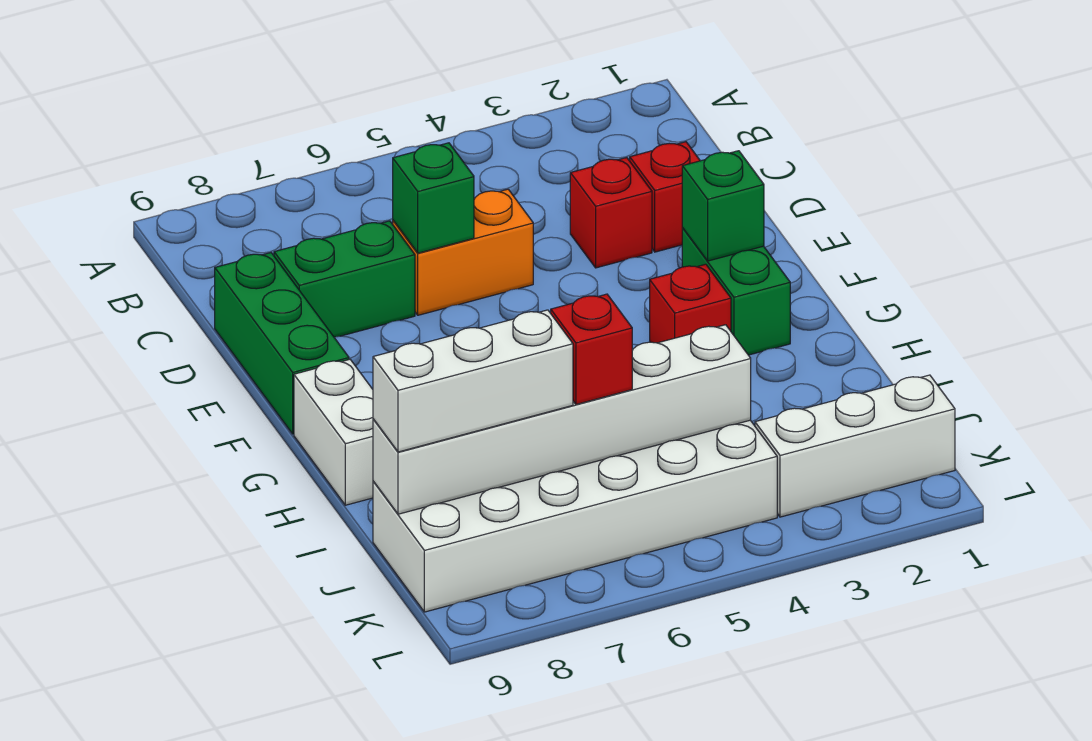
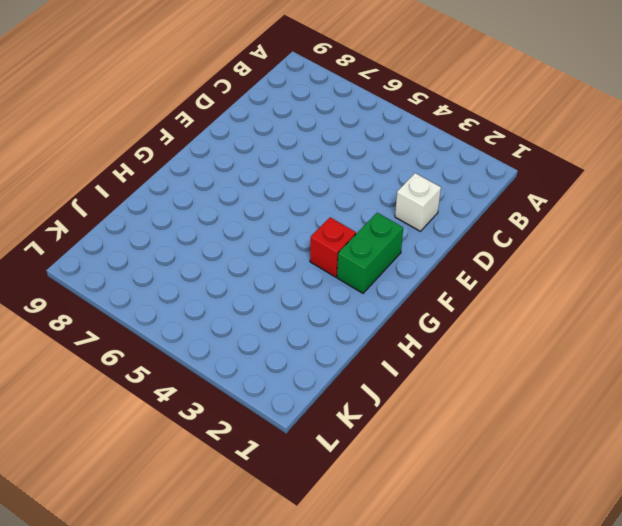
white brick D2 level 1 -> red brick D2 level 1
none -> red brick D3 level 1
none -> orange brick D5:D6 level 1
none -> green brick D7:D8 level 1

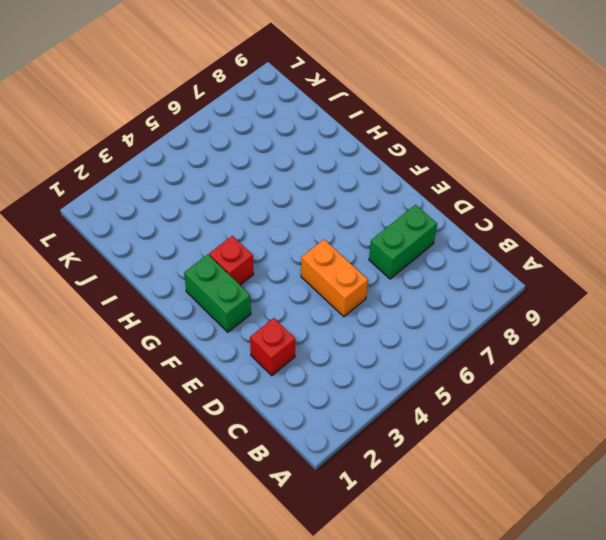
orange brick D5:E5 level 1 -> orange brick D5:D6 level 1
none -> red brick D3 level 1
none -> green brick D9:F9 level 1
none -> white brick G9:H9 level 1

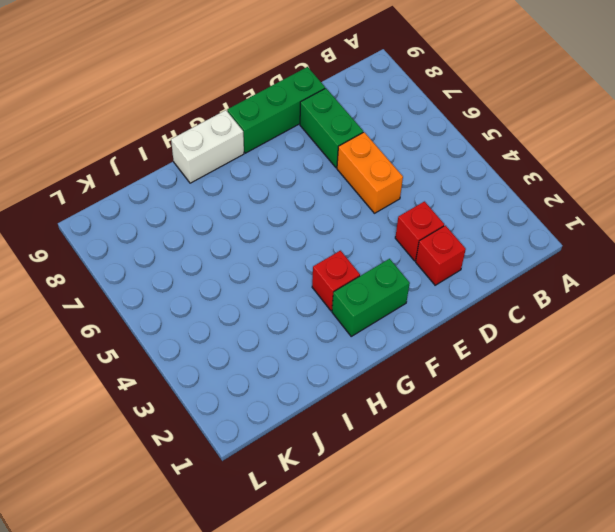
none -> white brick J4:K9 level 1
none -> white brick K1:K3 level 1
none -> green brick D6 level 2

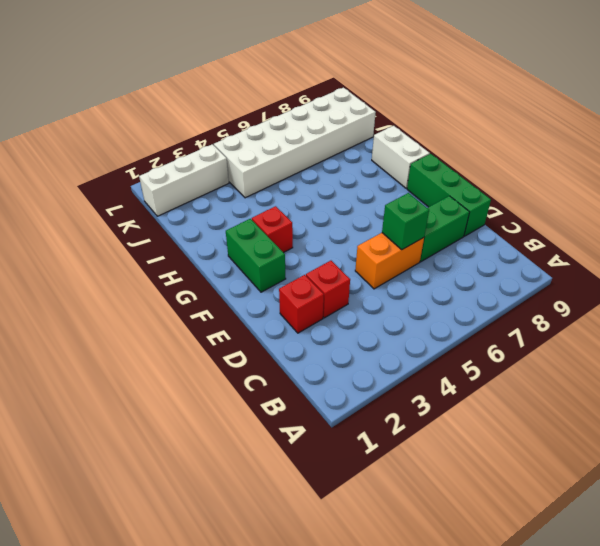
none -> green brick F2 level 2
none -> white brick J4:J9 level 2
none -> red brick J6 level 3

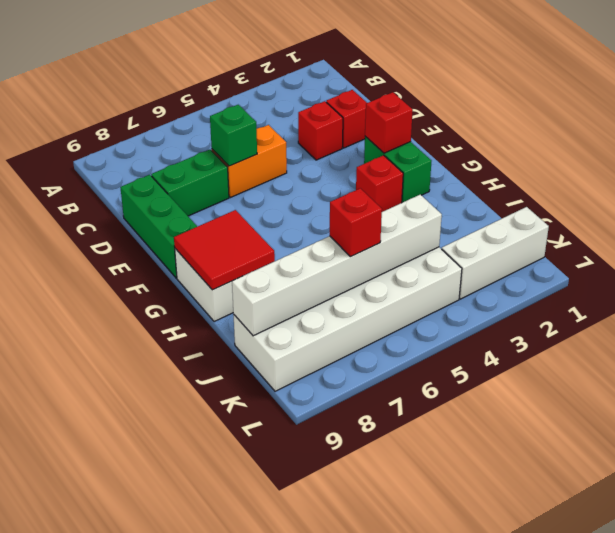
red brick F2 level 2 -> green brick F2 level 2
red tile G8:H9 level 2 -> none
none -> white brick J7:J9 level 3

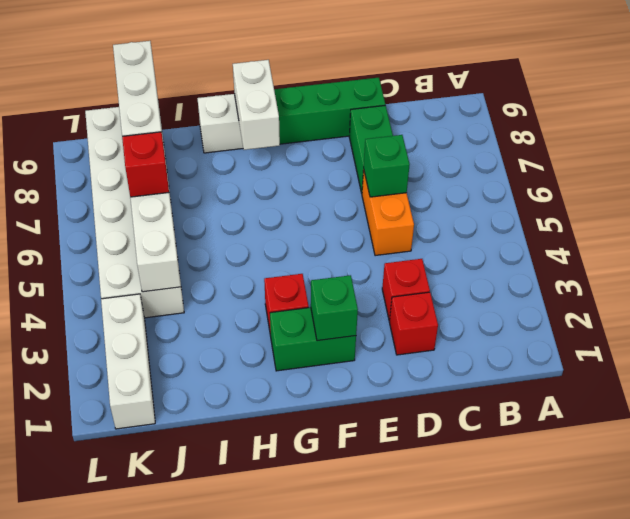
white brick G8:G9 level 2 -> none

